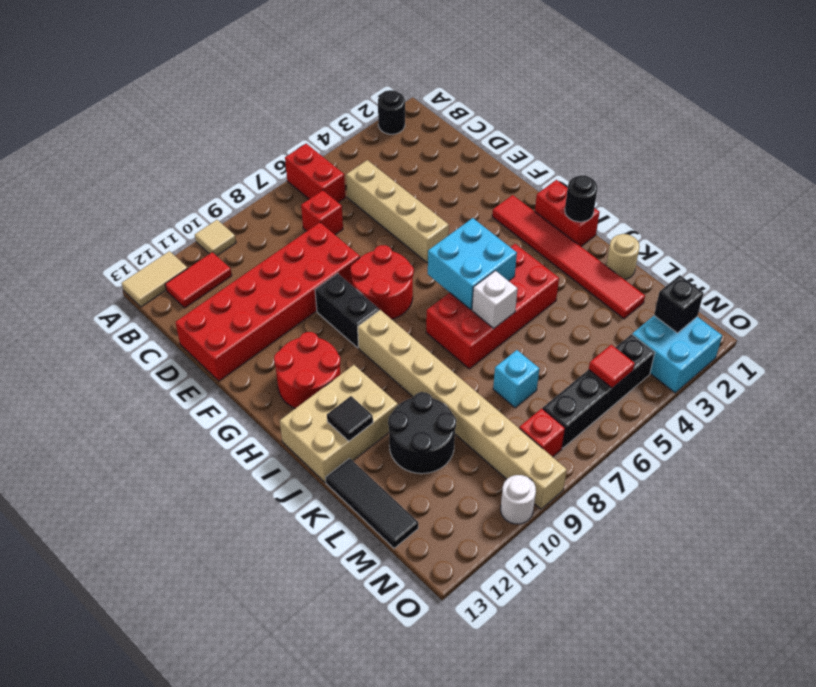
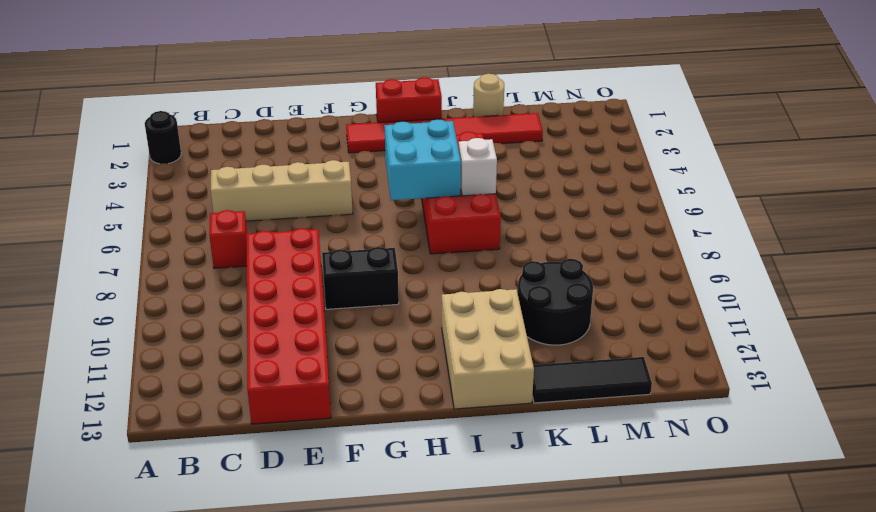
none -> red brick A6:B6 level 1
none -> tan tile A10 level 1
none -> tan tile A12:A13 level 1
none -> red tile B11:B12 level 1

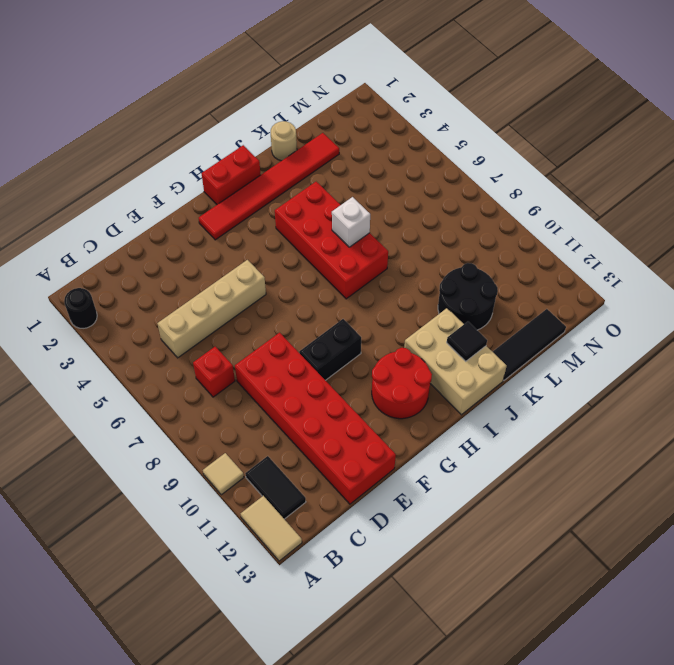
black tile B11:B12 level 1 -> red tile B11:B12 level 1
none -> red brick A6:B6 level 1
none -> red round brick F7:G8 level 1
none -> tan brick H9:O9 level 1
none -> cyan brick L7 level 1

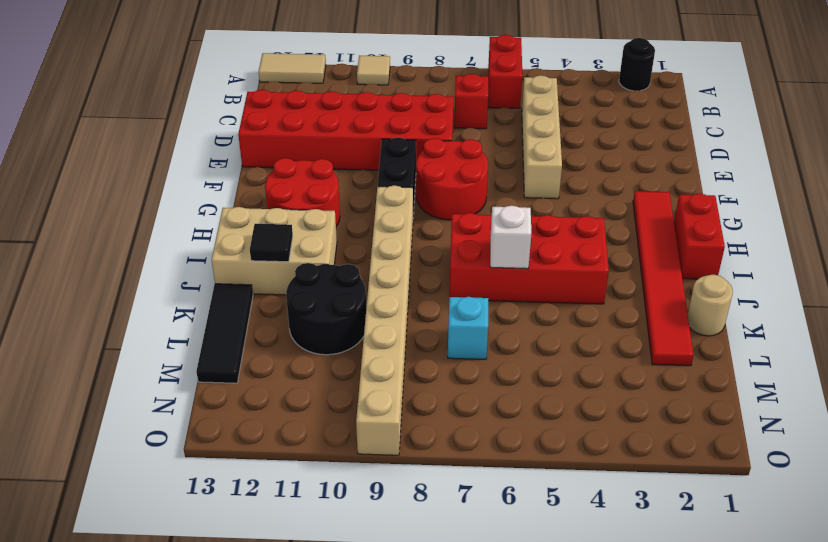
none -> red tile B11:B12 level 1
none -> cyan brick N2:O3 level 1
none -> black brick N4:N7 level 1
none -> red brick N8 level 1

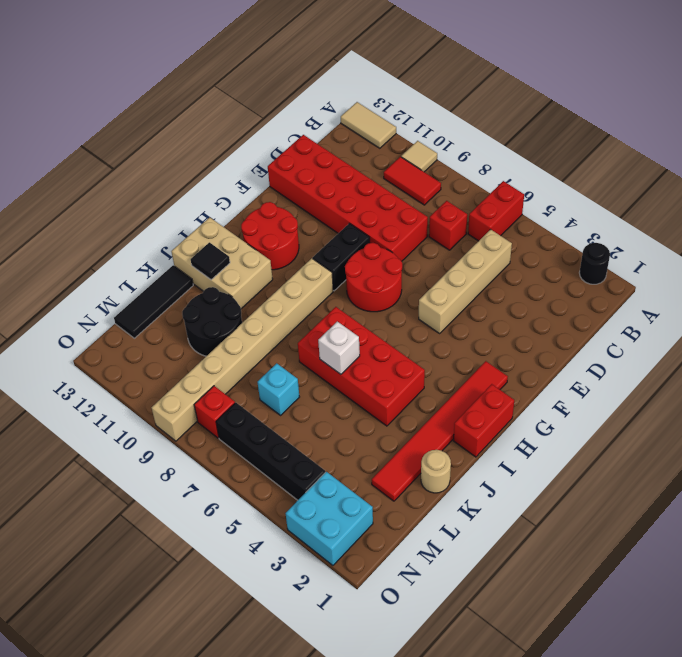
red tile B9:B10 level 1 -> red tile B11:B12 level 1
none -> white round brick O10 level 1
none -> cyan brick H5:I6 level 2
none -> black round brick I1 level 2
none -> black brick N2 level 2

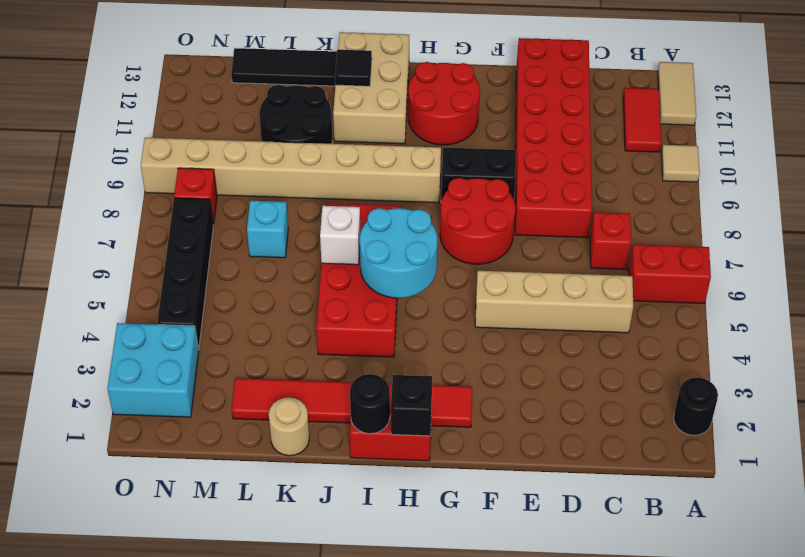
black brick H1 level 2 -> black brick N2 level 2
cyan round brick H5:I6 level 2 -> cyan brick H5:I6 level 2
none -> white round brick O10 level 1
none -> red tile N5 level 2

